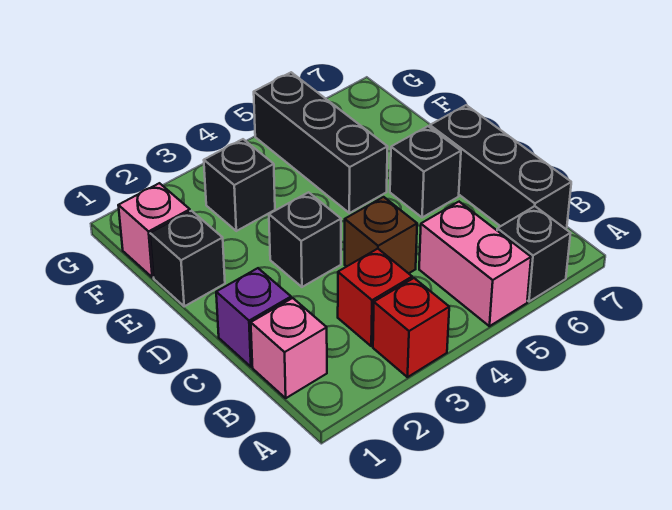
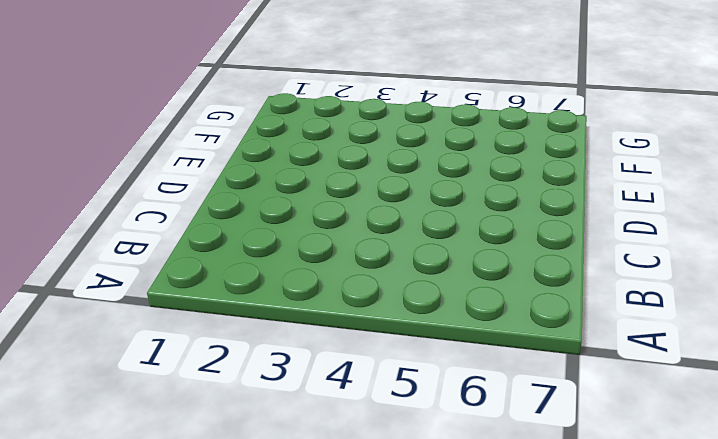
none -> red brick A3 level 1
none -> pink brick A5:B5 level 1
none -> black brick A6 level 1

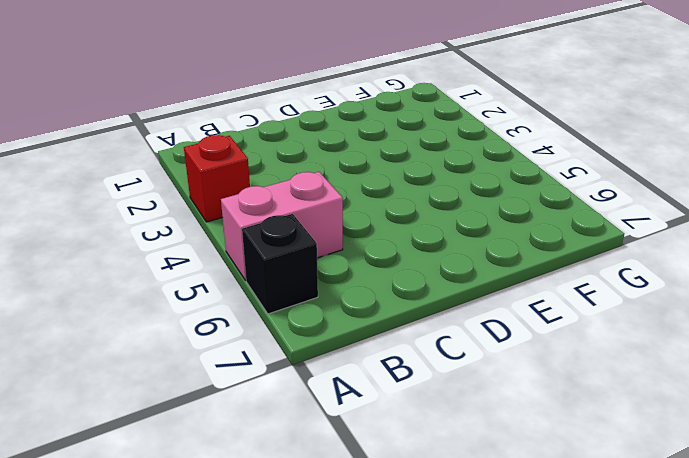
none -> pink brick B1 level 1
none -> red brick B3 level 1
none -> black brick B7:D7 level 1

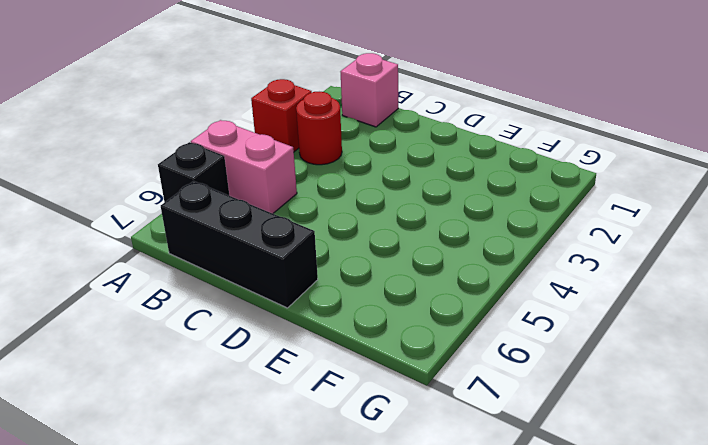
red round brick B3 level 1 -> red brick B3 level 1
none -> purple brick C1 level 1
none -> brown brick C4 level 1
none -> black brick D3 level 1

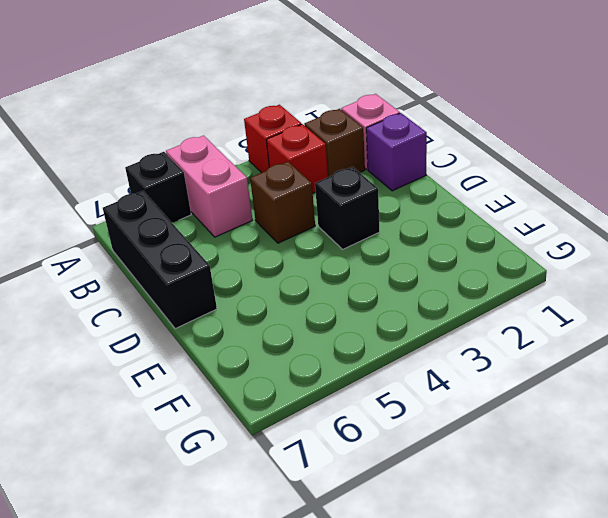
brown brick B2 level 1 -> none
none -> black brick D6 level 1
none -> black brick E1 level 1
none -> black brick E5:G5 level 1

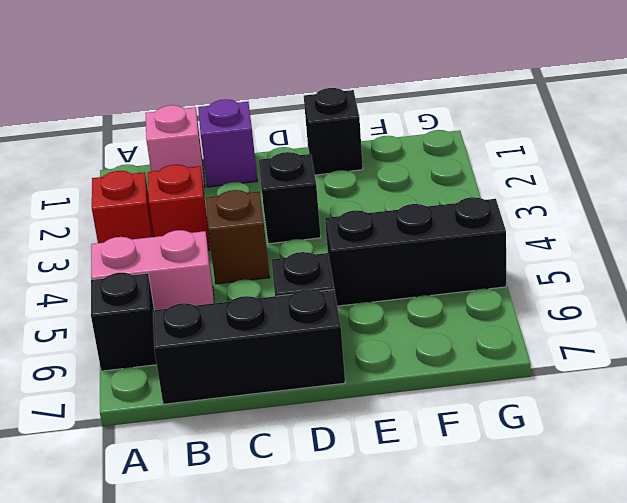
none -> pink brick F1 level 1
none -> black brick F3 level 1

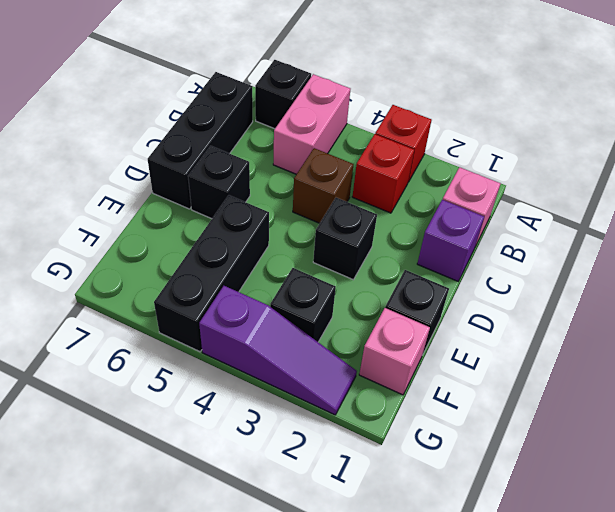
purple slope G2:G4 level 1 top 4 -> none

